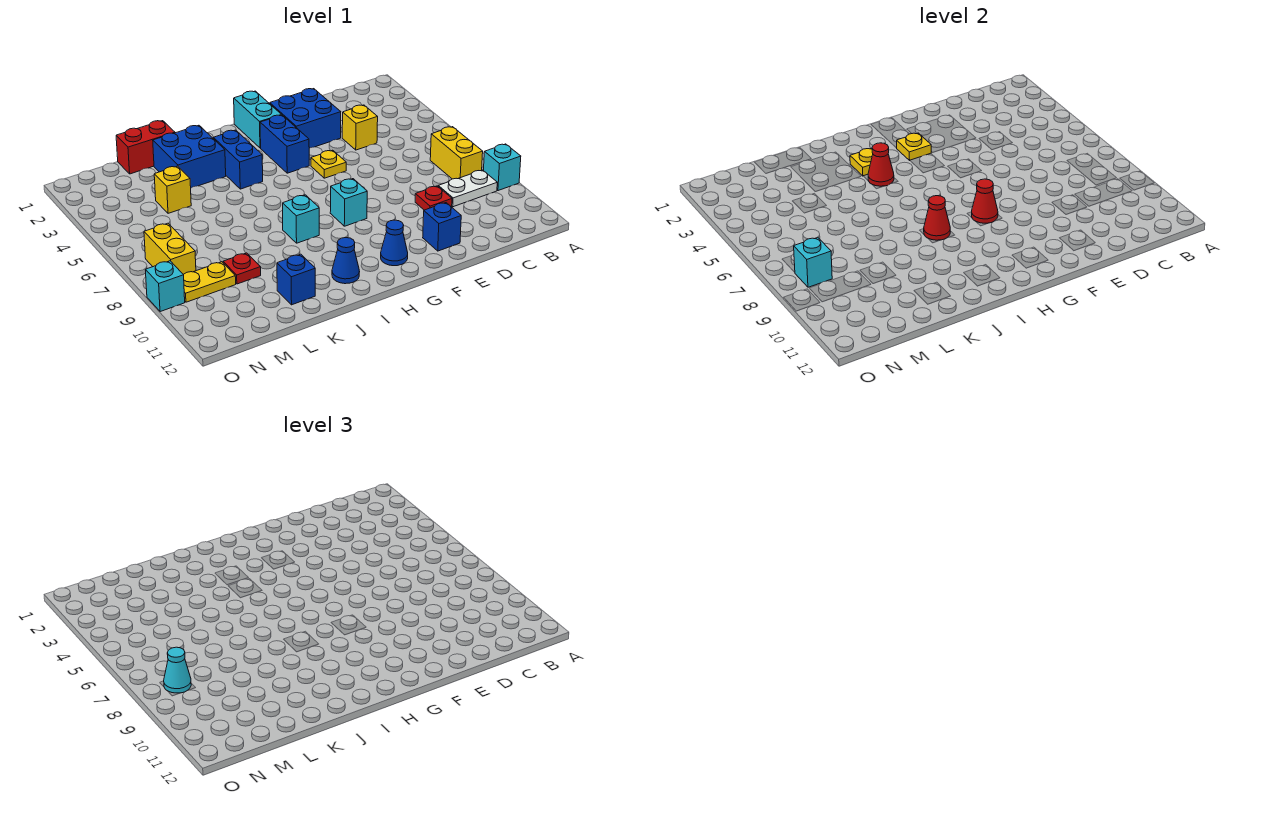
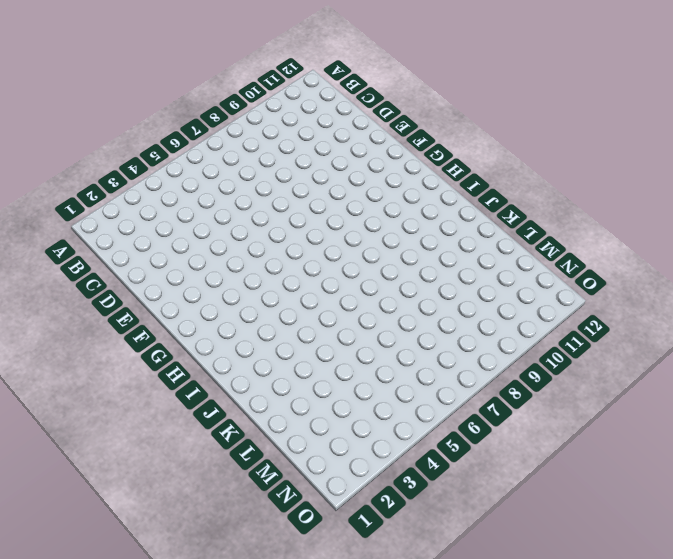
none -> cyan brick A9 level 1
none -> yellow brick B7:B8 level 1
none -> white plate B9:C9 level 1
none -> yellow brick D4 level 1

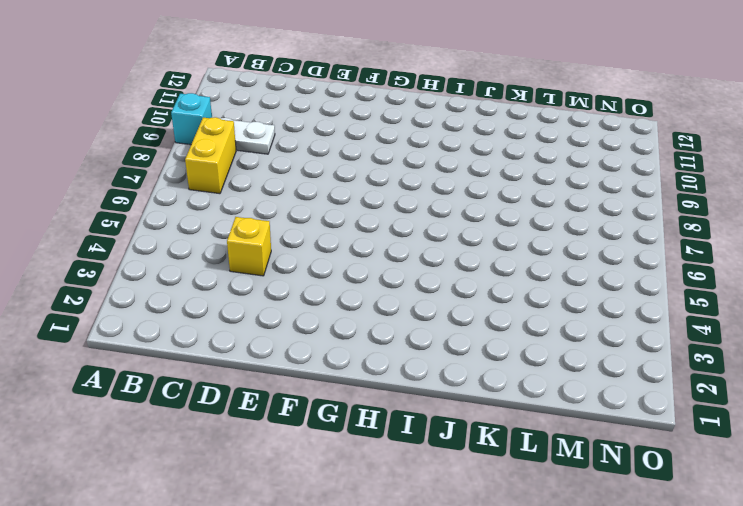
none -> red plate D9 level 1
none -> blue brick E2:F3 level 1
none -> blue brick E11 level 1
none -> yellow plate F5 level 1

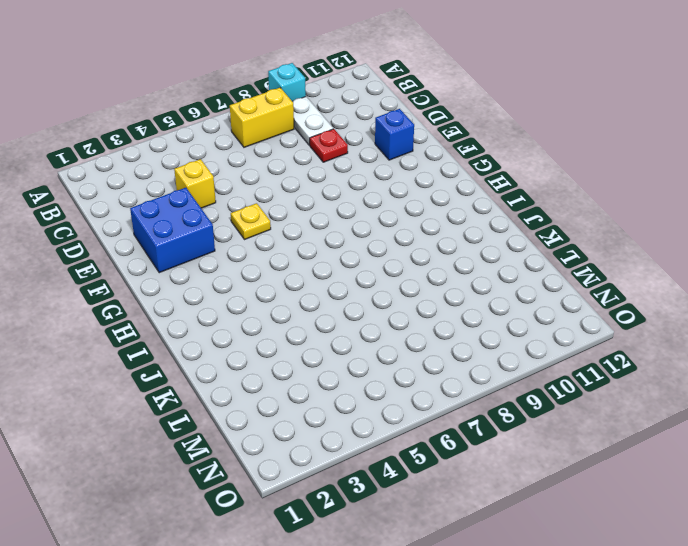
none -> cyan brick G1:G2 level 1
none -> blue brick G3:G4 level 1
none -> cyan brick G8 level 1
none -> blue cone G11 level 1

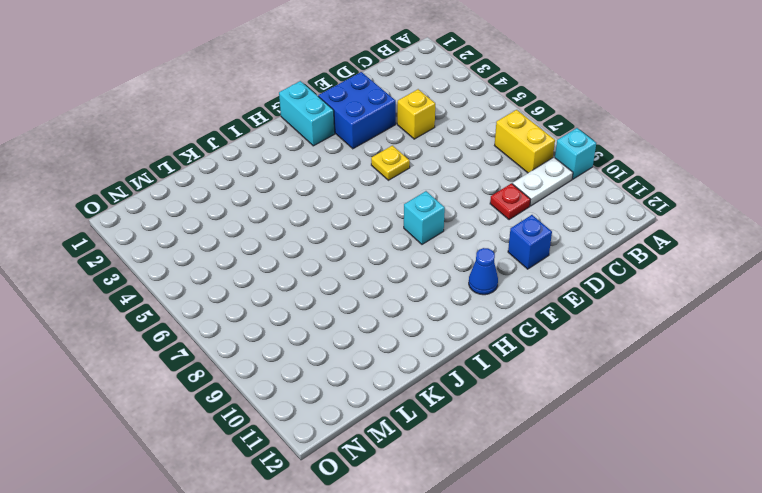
none -> blue brick G3:G4 level 1
none -> blue brick I3:I4 level 1
none -> cyan brick I8 level 1
none -> blue cone I11 level 1

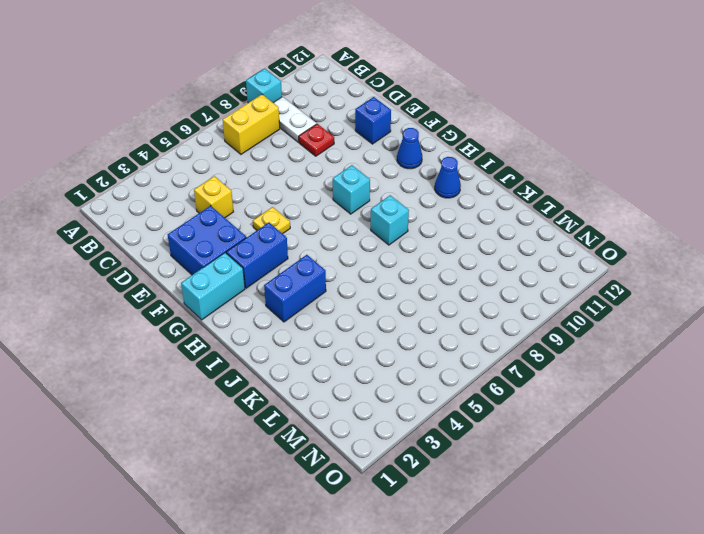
none -> blue brick J2:K3 level 1
none -> red brick K1:L1 level 1
none -> blue brick K11 level 1
none -> yellow brick L4 level 1

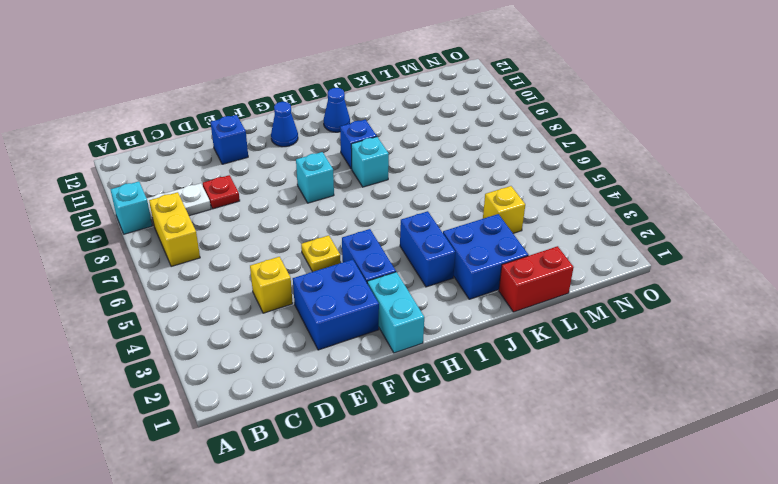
blue brick I9 level 1 -> blue brick K11 level 1
none -> red plate L9 level 1
none -> yellow plate M9:N9 level 1
none -> yellow brick N7:N8 level 1
none -> cyan brick O9 level 1

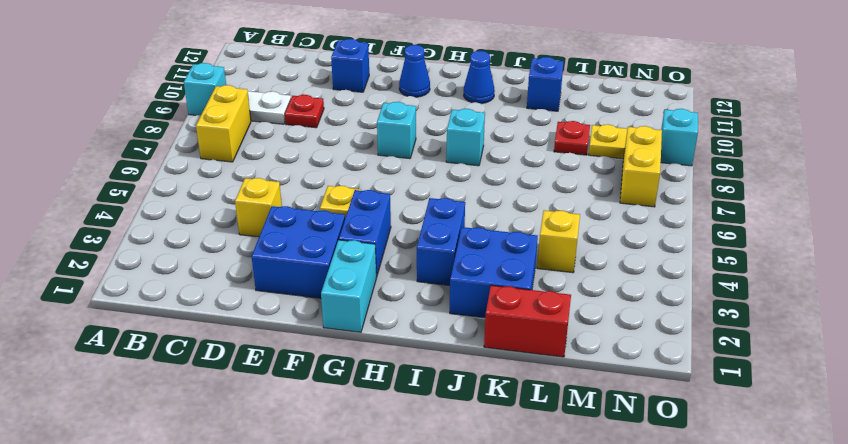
none -> yellow plate G3 level 2
none -> red cone G8 level 2
none -> yellow plate I3 level 2
none -> red cone I4 level 2

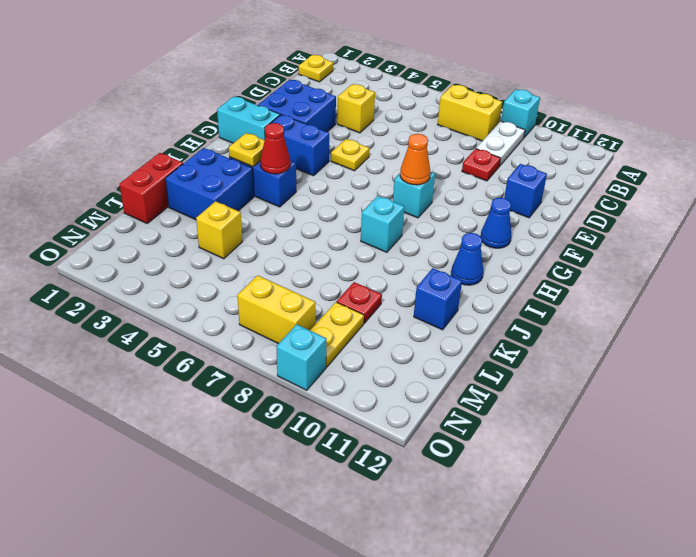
yellow plate B1 level 1 -> yellow plate G3 level 2
orange cone G8 level 2 -> red cone G8 level 2
none -> red cone I8 level 2
none -> cyan brick N8 level 2
none -> cyan cone N8 level 3

